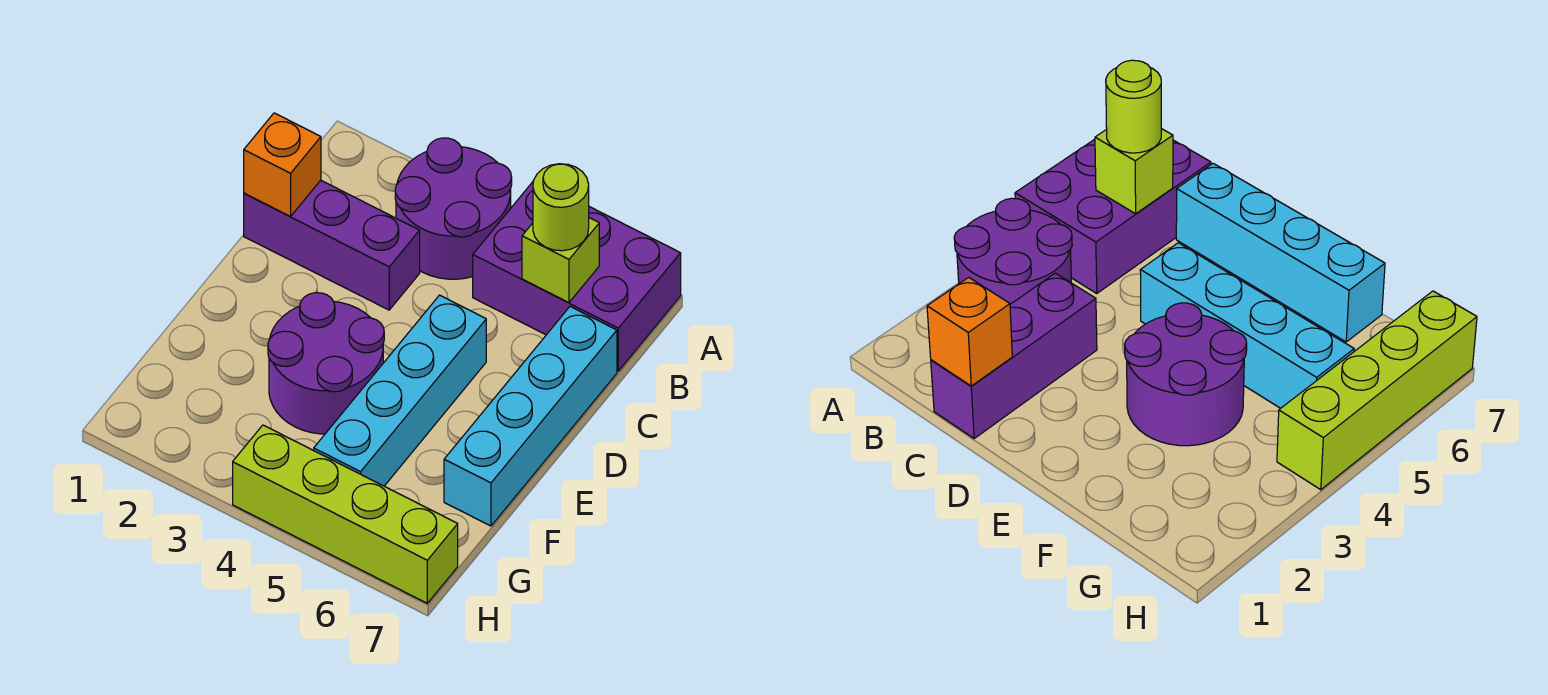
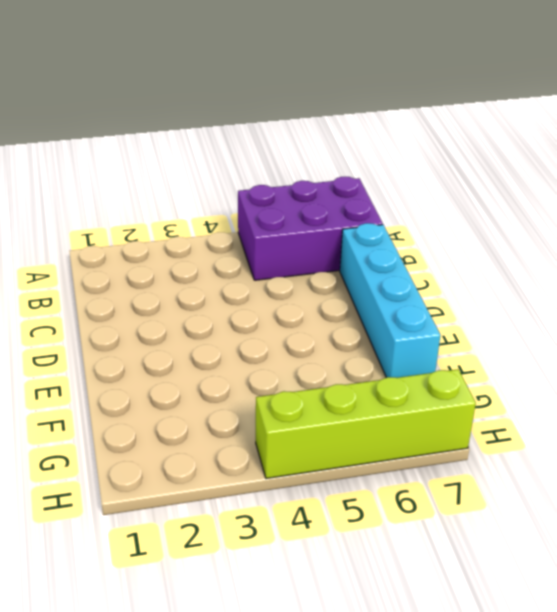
none -> purple round brick A3:B4 level 1
none -> purple brick C1:C3 level 1

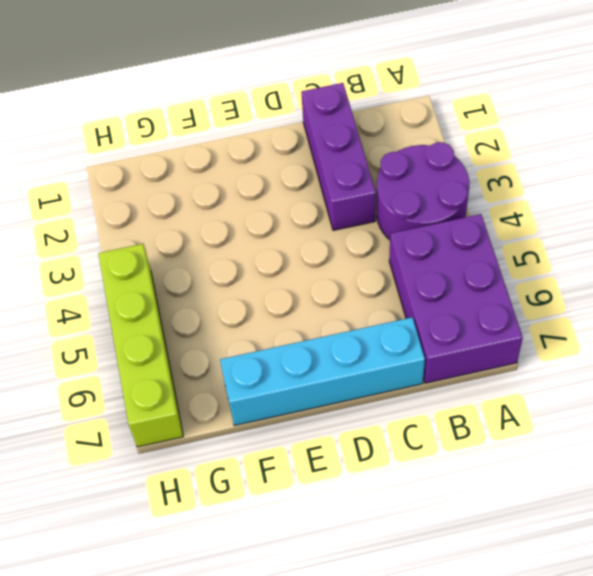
none -> cyan brick D5:G5 level 1
none -> purple round brick E3:F4 level 1

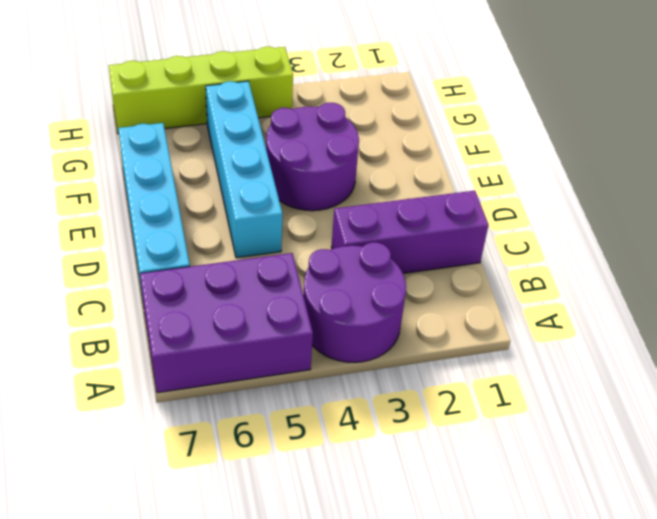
none -> lime brick B6 level 2
none -> orange brick C1 level 2

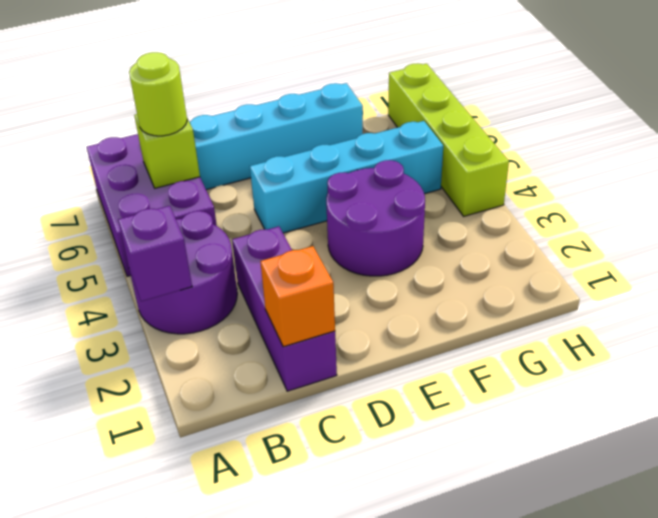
purple brick A3 level 2 -> none

